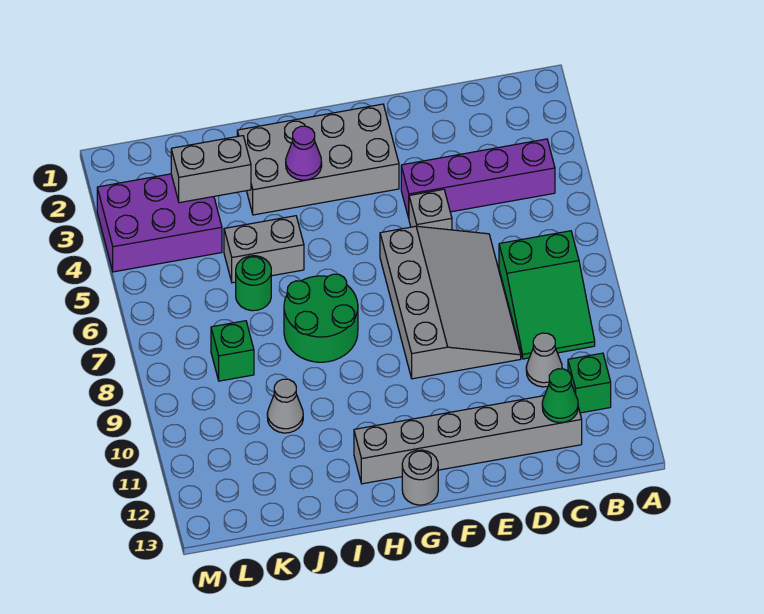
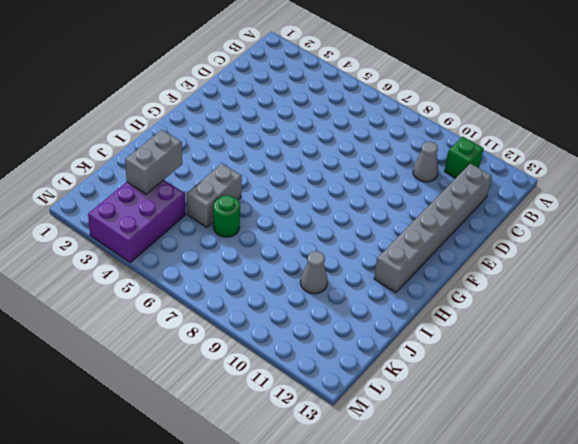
none -> purple brick B4:E4 level 1
none -> green slope B7:C9 level 1 top 7
none -> grey slope D6:F9 level 1 top F

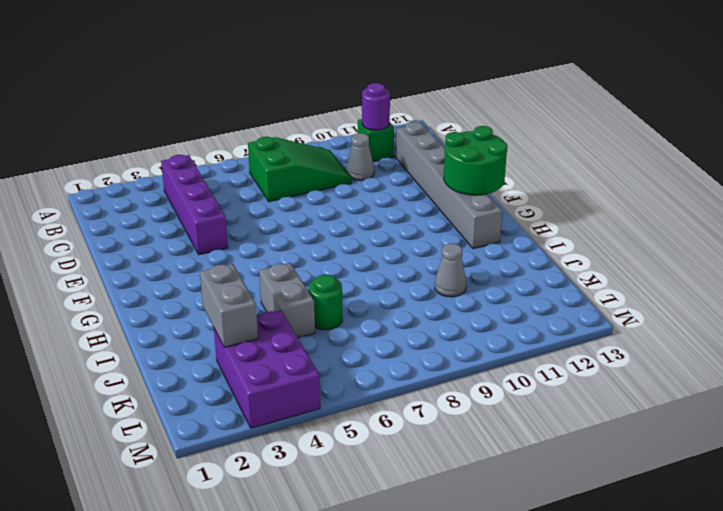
purple round brick B11 level 2 -> none
green round brick F12:G13 level 2 -> green round brick H7:I8 level 1
none -> grey slope D6:F9 level 1 top F
none -> grey brick E5 level 1
none -> grey brick F2:I3 level 1

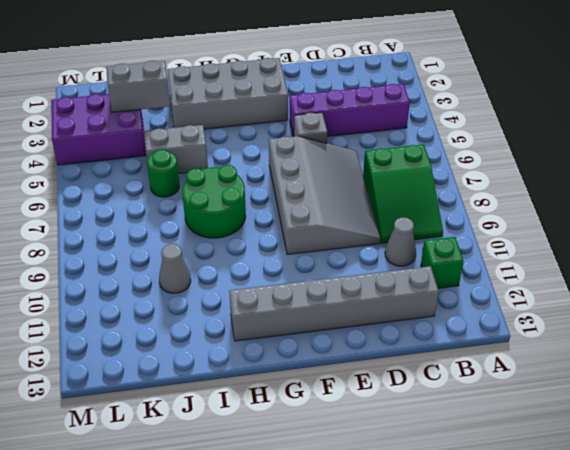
none -> grey round brick G13 level 1
none -> green brick K8 level 1
none -> green cone C12 level 2

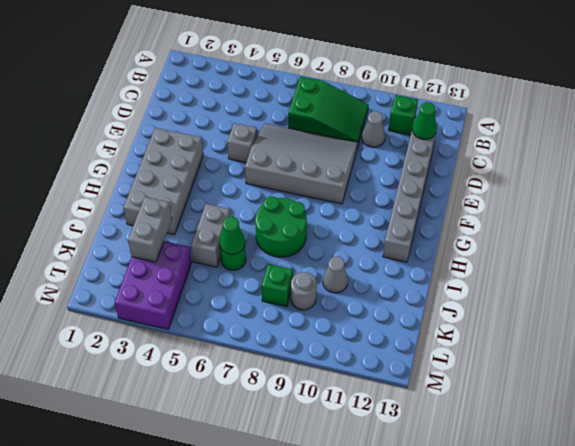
green cone J6 level 2 -> none
grey round brick K9 level 1 -> grey round brick G13 level 1
none -> purple brick B4:E4 level 1
none -> purple cone H3 level 2

